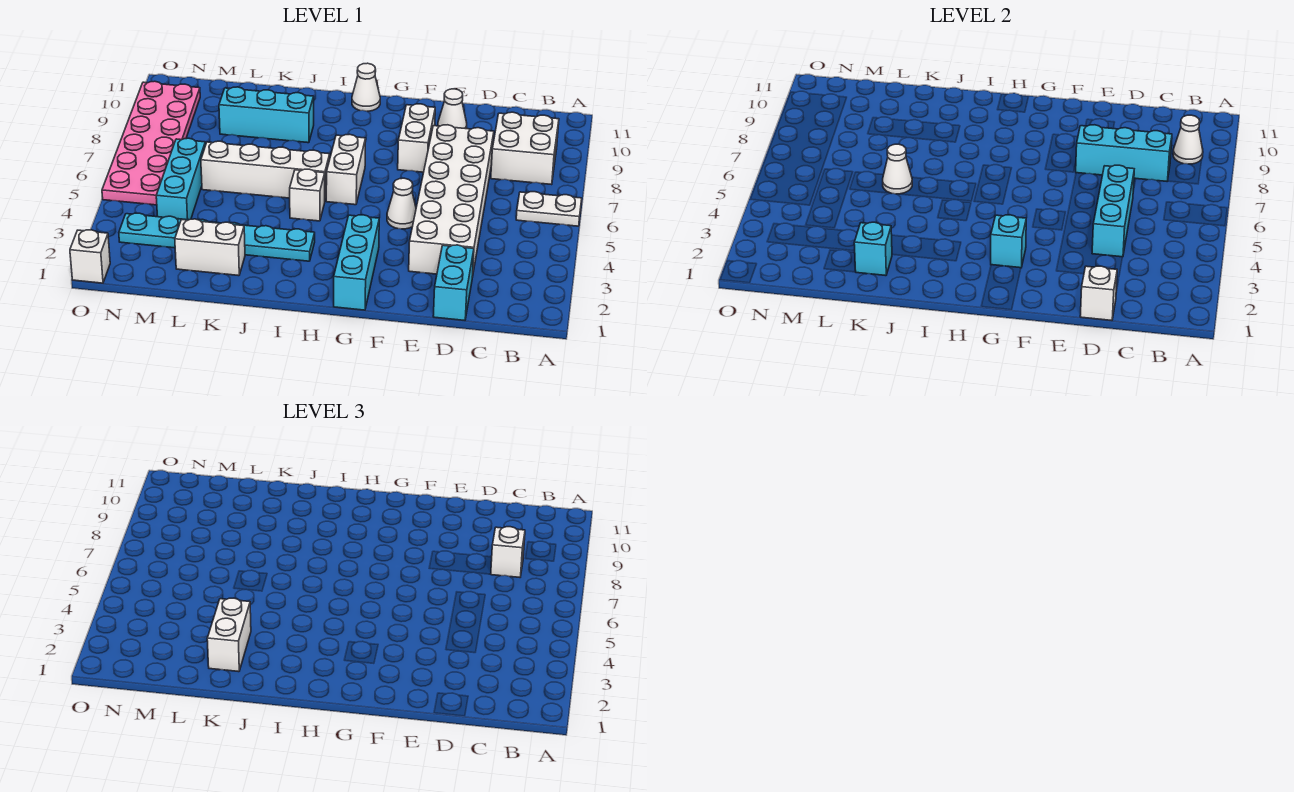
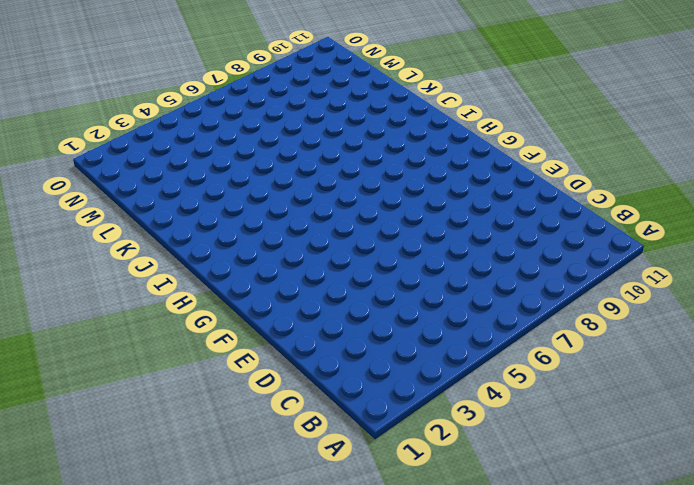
none -> white plate A6:B6 level 1
none -> white brick B8:C9 level 1
none -> cyan brick D1:D2 level 1

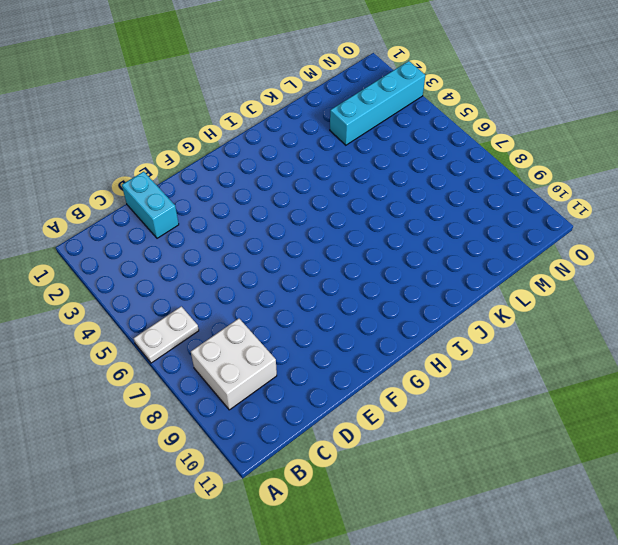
cyan brick L3:O3 level 1 -> cyan plate I3:N3 level 1
none -> white brick D3:E8 level 1
none -> white cone E10 level 1
none -> white cone F5 level 1

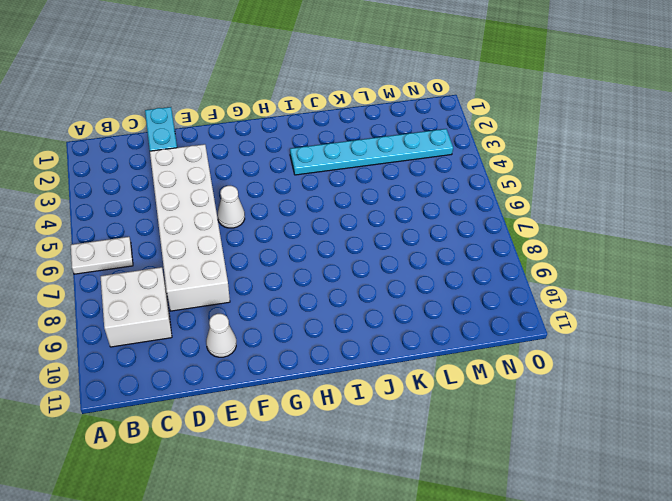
none -> white brick F8:F9 level 1
none -> cyan brick G1:G3 level 1
none -> white brick H6:H7 level 1

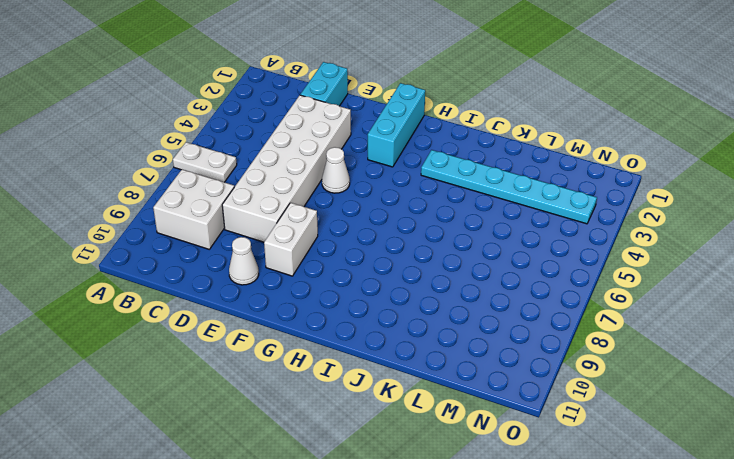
none -> white brick H6:H7 level 1
none -> white cone H11 level 1
none -> white brick I5 level 1

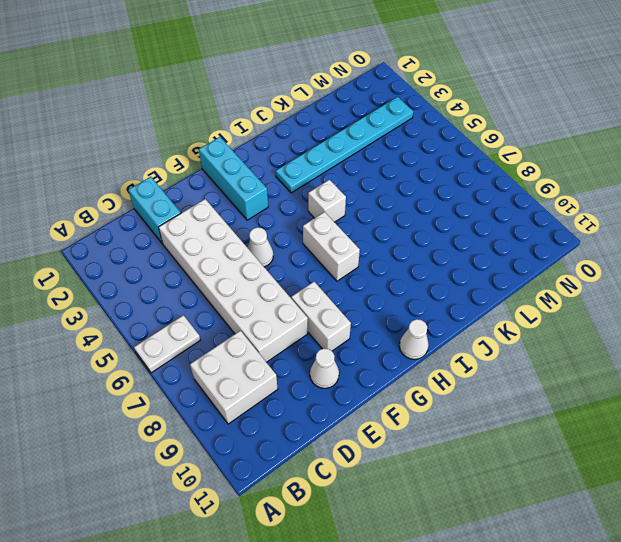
none -> white brick I6:L6 level 1
none -> cyan brick J9:L9 level 1
none -> white brick K2:L2 level 1

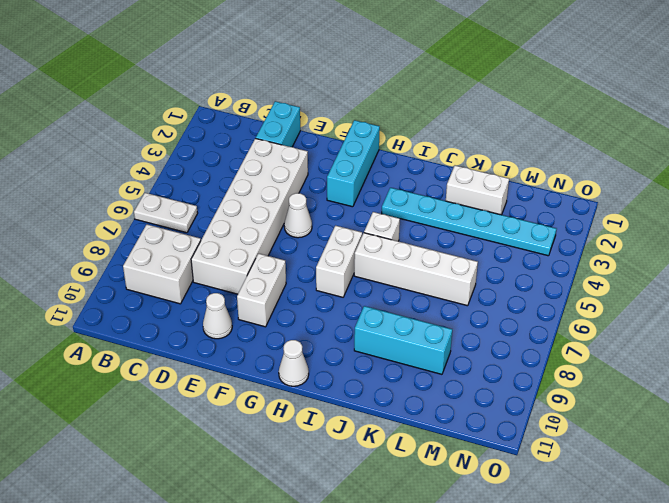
none -> cyan brick M4:M6 level 1
none -> pink plate N5:O10 level 1
none -> white brick O1 level 1

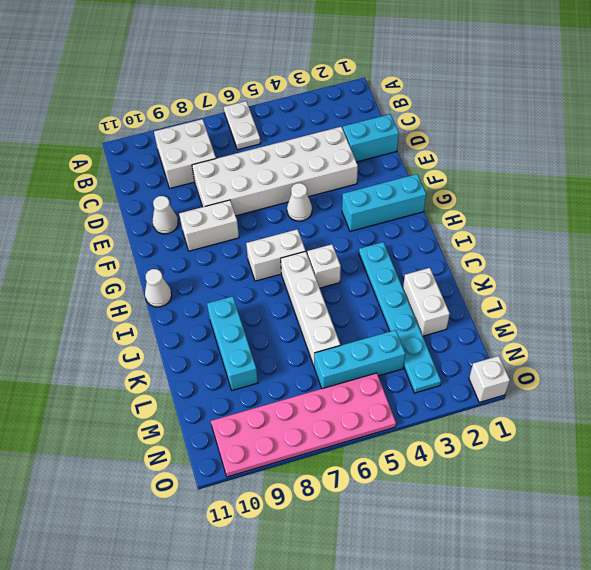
none -> white cone B9 level 2
none -> cyan brick C8:E8 level 2
none -> white brick D1 level 2

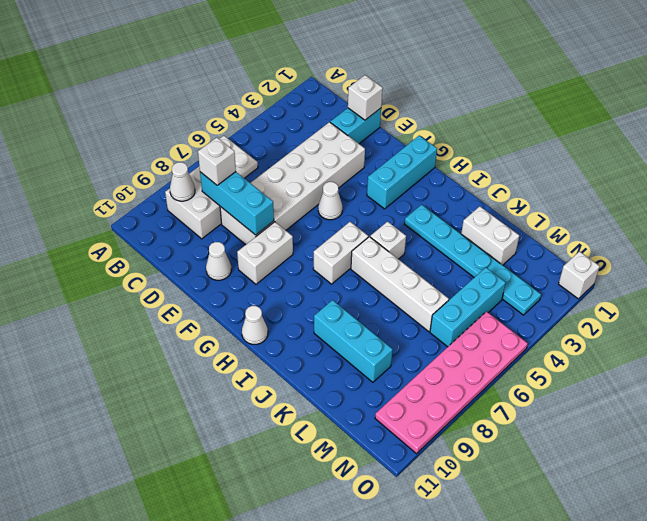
none -> cyan brick D4:D6 level 2
none -> cyan brick G3 level 2
none -> cyan brick K2 level 2

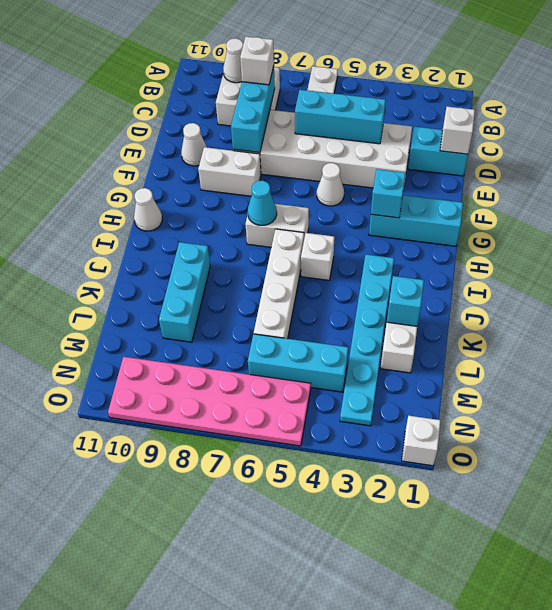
cyan cone H7 level 2 -> none
none -> white cone K6 level 2
none -> white brick K2:K3 level 3

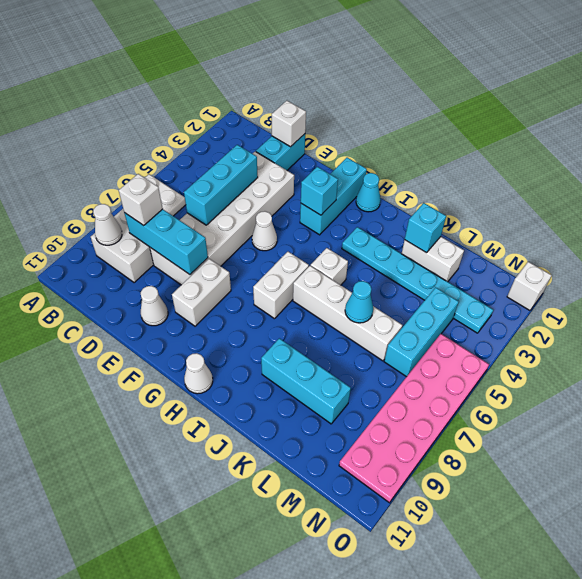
cyan cone H1 level 1 -> none
cyan cone K6 level 2 -> white cone K6 level 2
none -> white brick K2:K3 level 3

